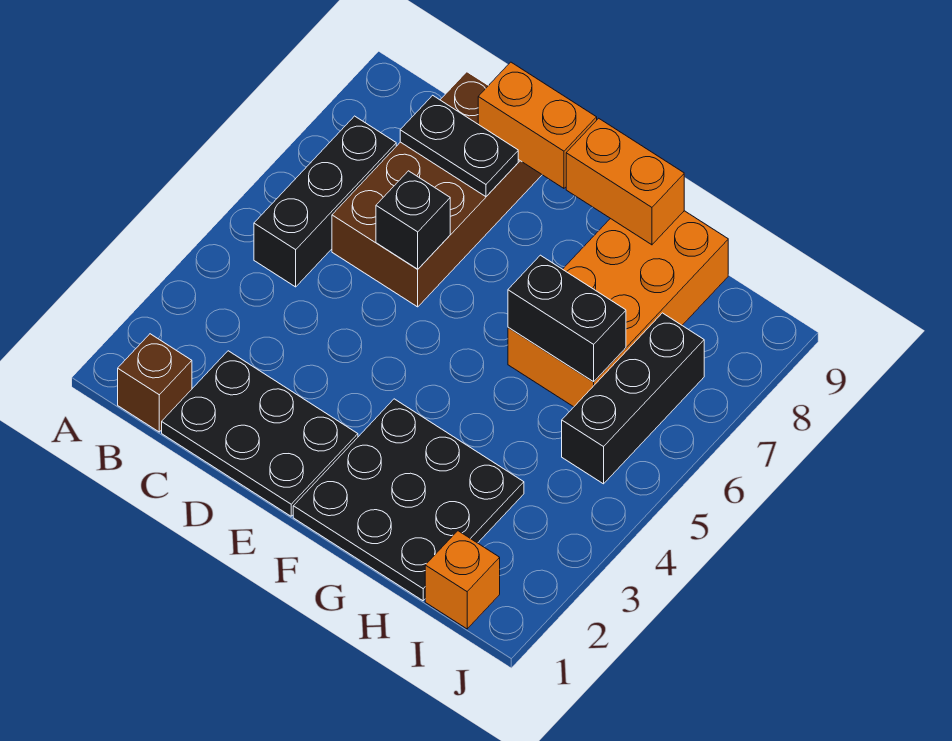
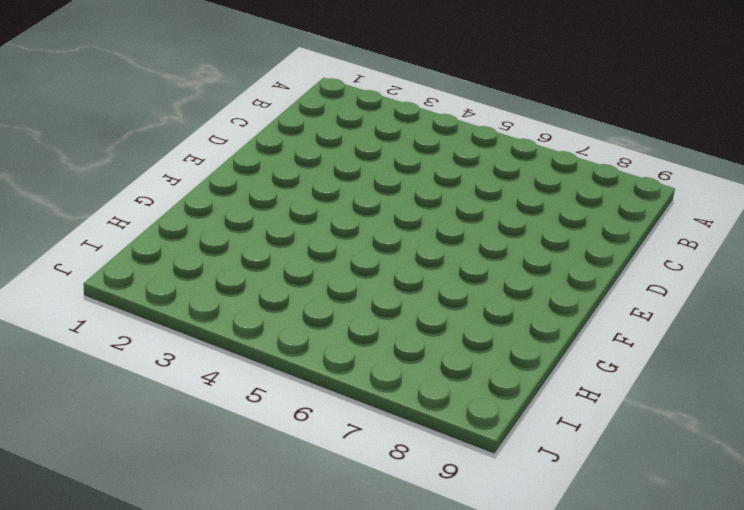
none -> brown brick B1 level 1
none -> black brick B5:B7 level 1
none -> black plate C1:E2 level 1

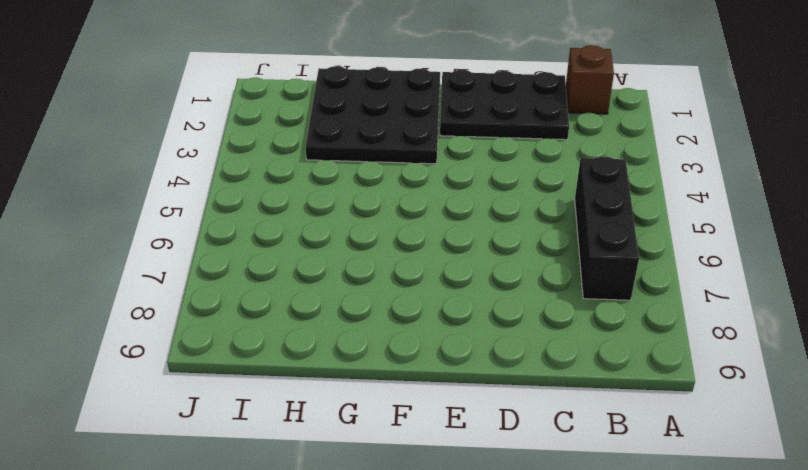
none -> brown brick C6:D9 level 1
none -> orange brick G6:H9 level 1
none -> orange brick I1 level 1

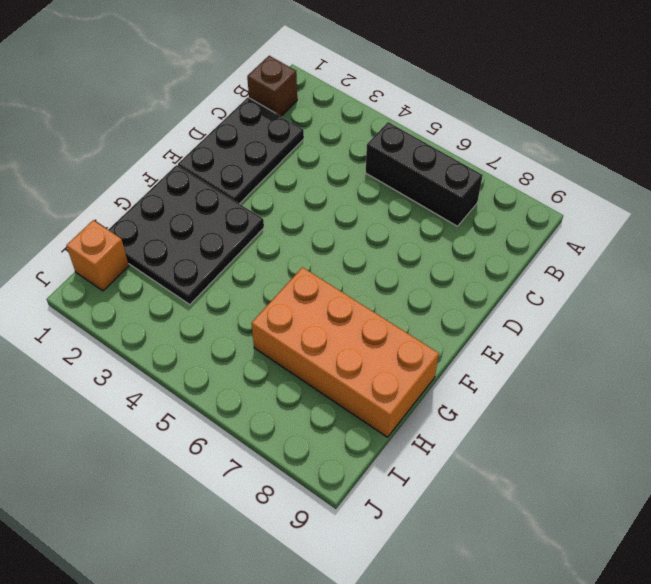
none -> brown brick C6:D9 level 1
none -> black brick I5:I7 level 1
none -> black plate C8:D8 level 2

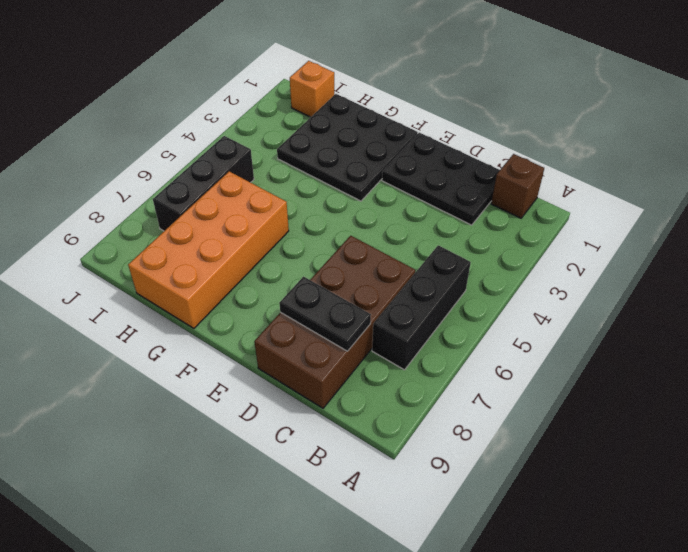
none -> black brick D6 level 2
none -> orange brick D9:E9 level 2
none -> orange brick F9:G9 level 2

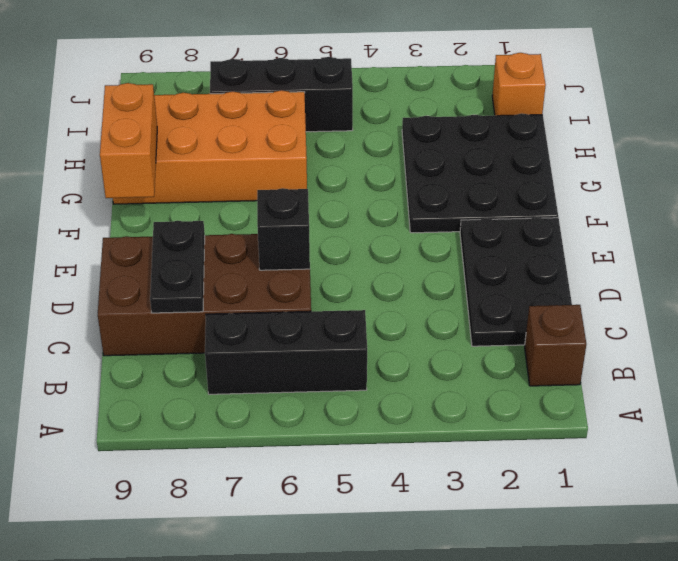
none -> orange brick D9:E9 level 2
none -> black brick G6:H6 level 2

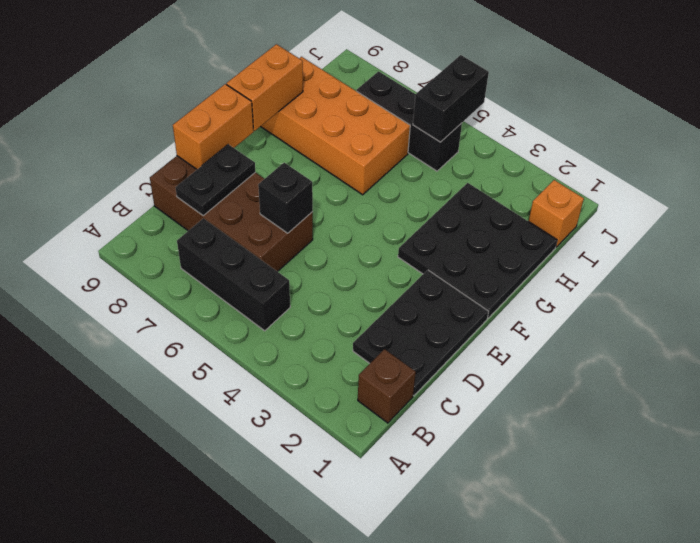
black brick I5:J5 level 2 -> black brick G6:H6 level 2

